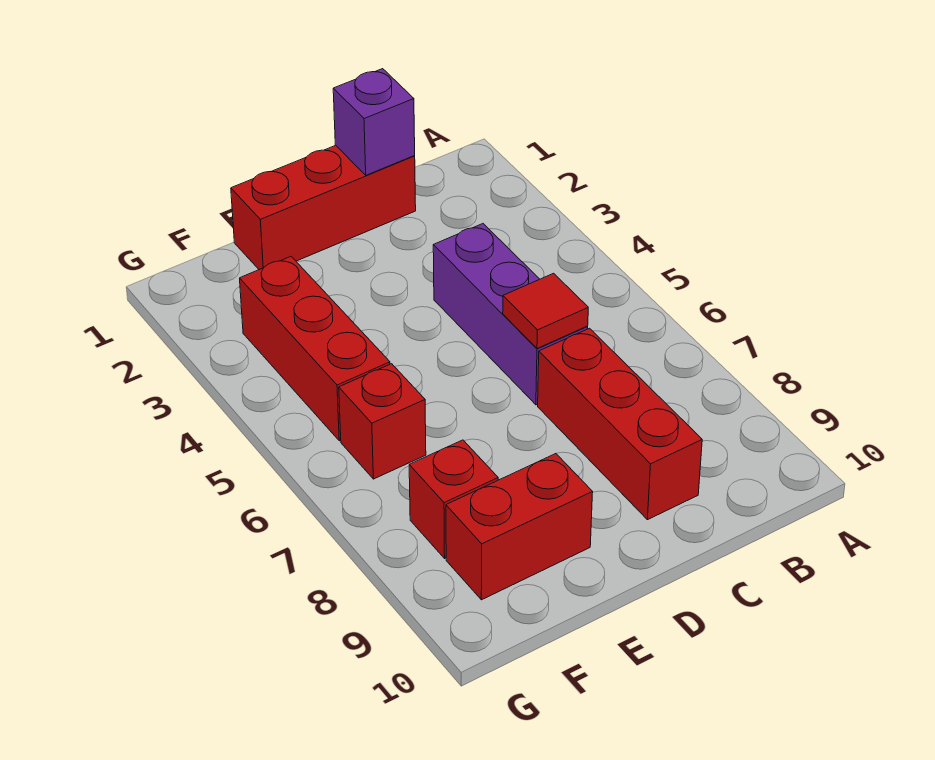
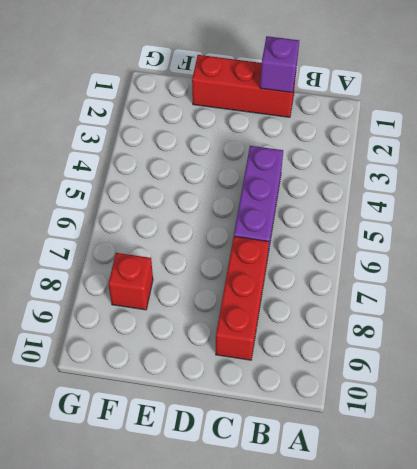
none -> red brick E9:F9 level 1
none -> red brick F3:F5 level 1

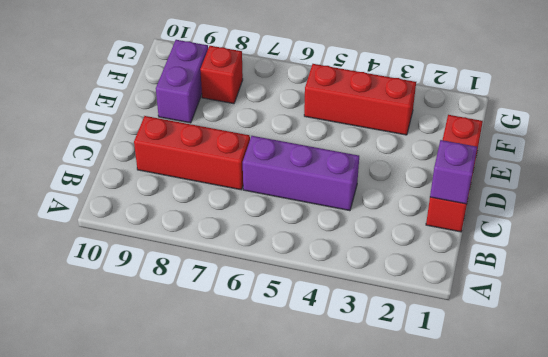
purple brick E9:F9 level 1 -> red brick E9:F9 level 1
none -> red brick F6 level 1
none -> red tile C6 level 2

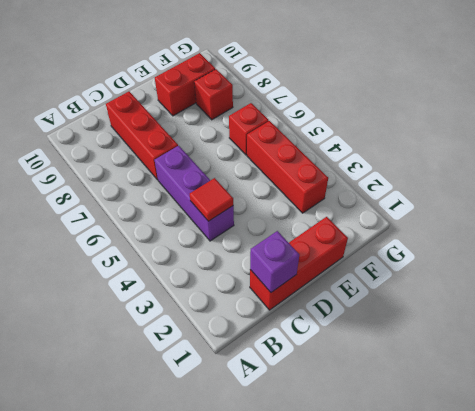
red tile C4 level 2 -> red tile C6 level 2

